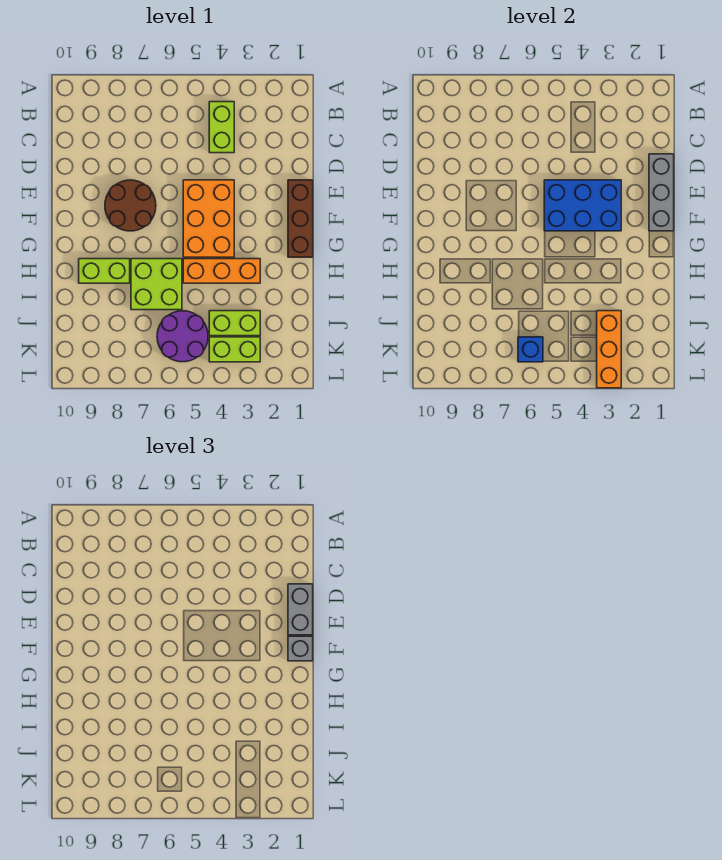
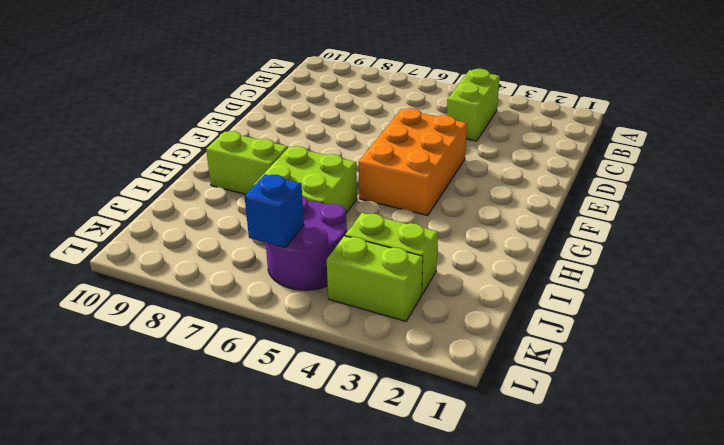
none -> brown brick E1:G1 level 1
none -> brown round brick E7:F8 level 1
none -> orange brick H3:H5 level 1

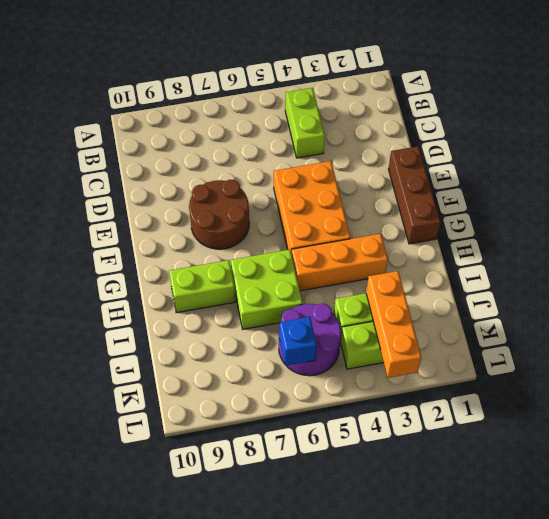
none -> grey brick D1:F1 level 2
none -> blue brick E3:F5 level 2
none -> grey brick D1:E1 level 3

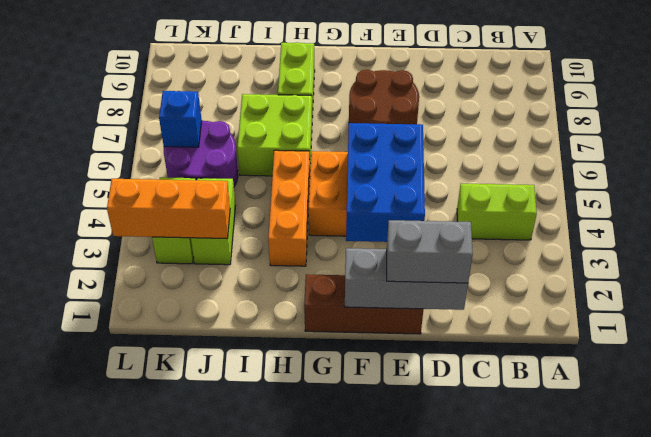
none -> grey brick F1 level 3

